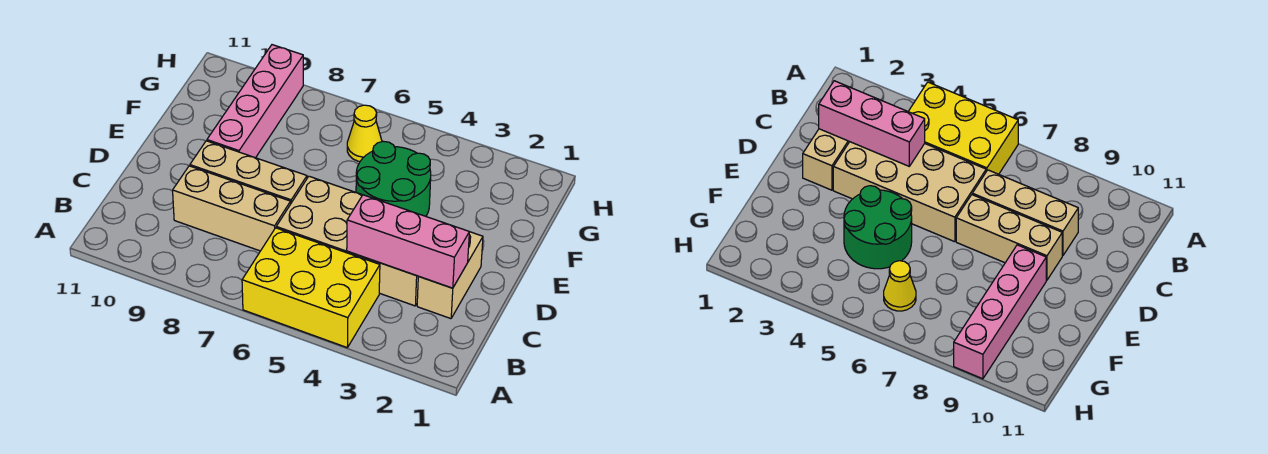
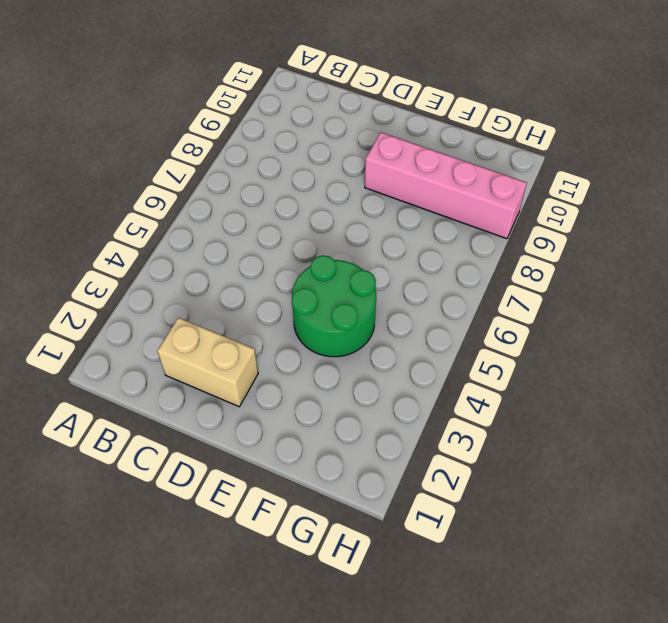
none -> yellow brick A4:B6 level 1
none -> tan brick C3:D6 level 1

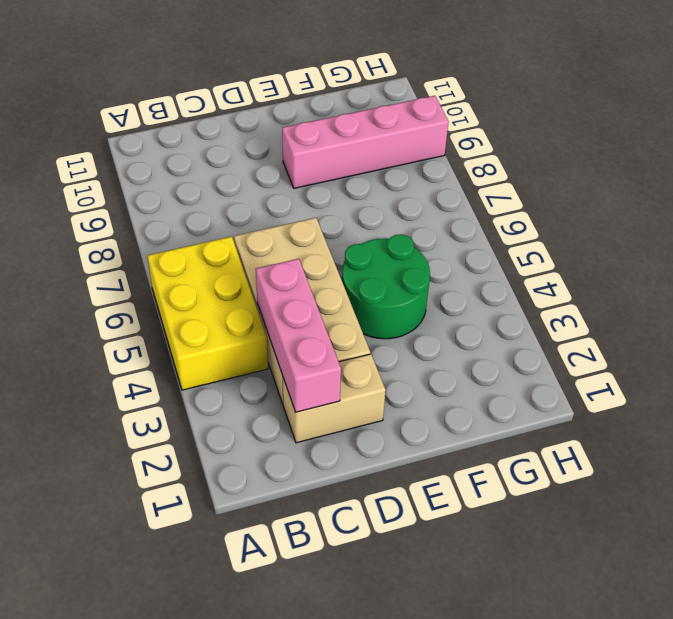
none -> tan brick C7:C9 level 1
none -> tan brick D7:D9 level 1

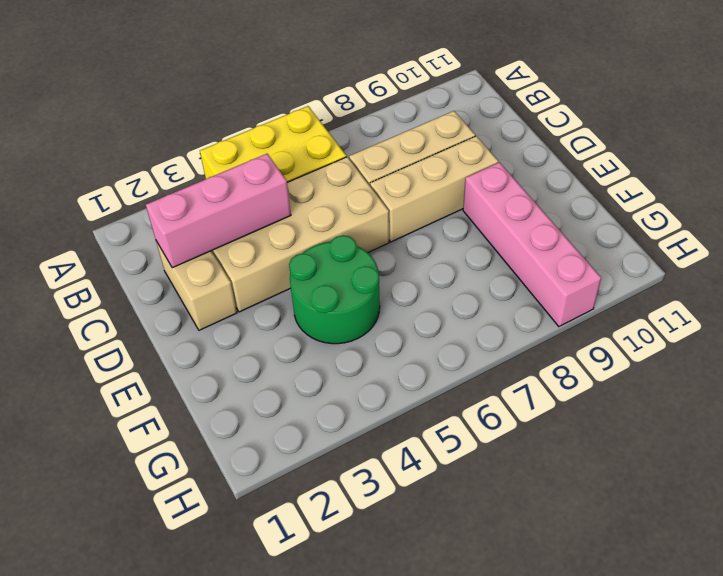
none -> yellow cone G6 level 1

